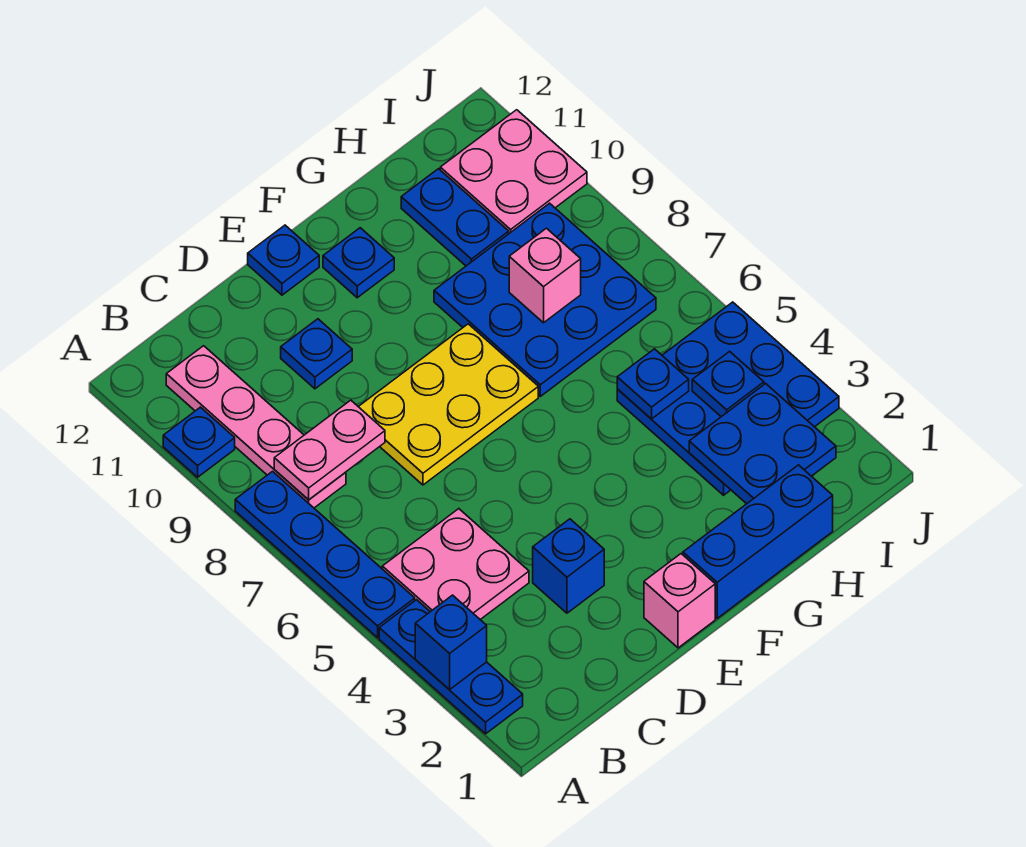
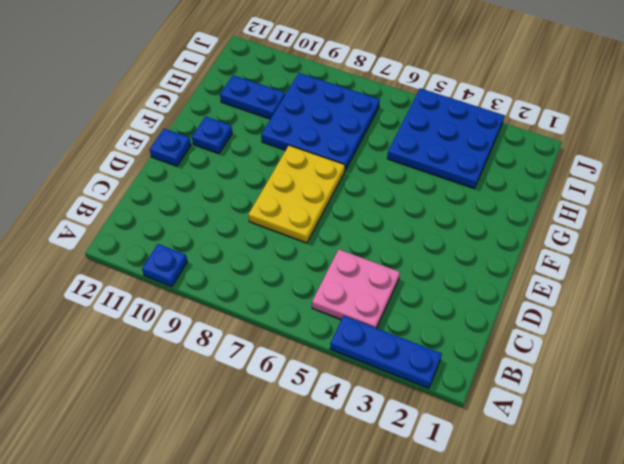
none -> blue plate A5:A8 level 1
none -> pink plate B8:B11 level 1
none -> blue brick D3 level 1

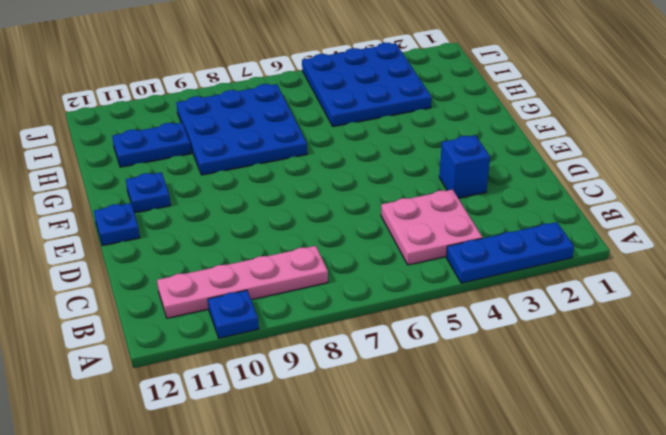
none -> blue plate A5:A8 level 1
none -> yellow plate D7:F8 level 1
none -> blue plate D10 level 1

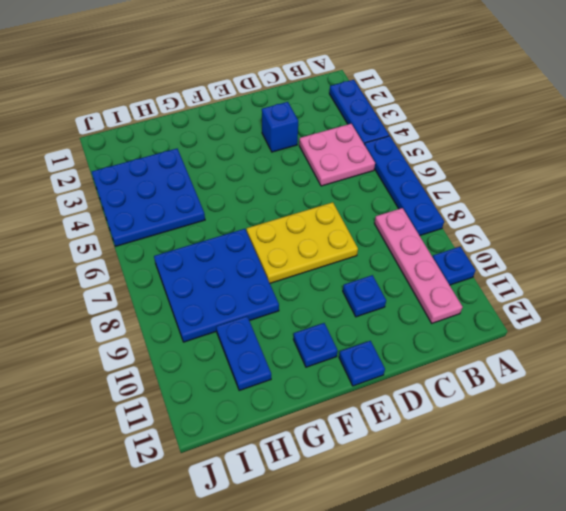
none -> pink brick E1 level 1
none -> blue brick F1:H1 level 1
none -> pink plate I10:J11 level 1

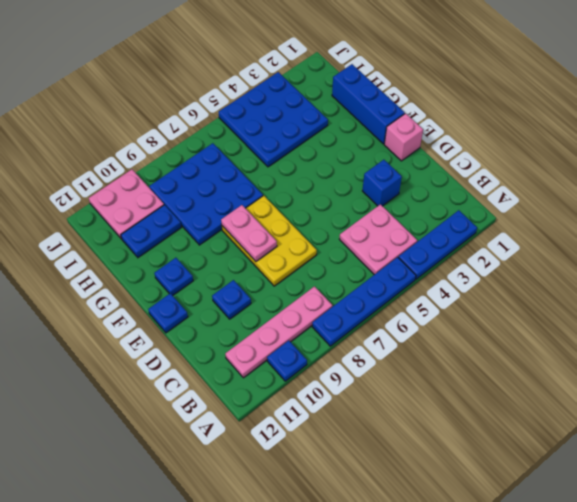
pink plate E8:F8 level 2 -> pink plate B8:C8 level 2
none -> blue brick A3 level 2
none -> blue plate H2:I3 level 2
none -> blue plate H5 level 2

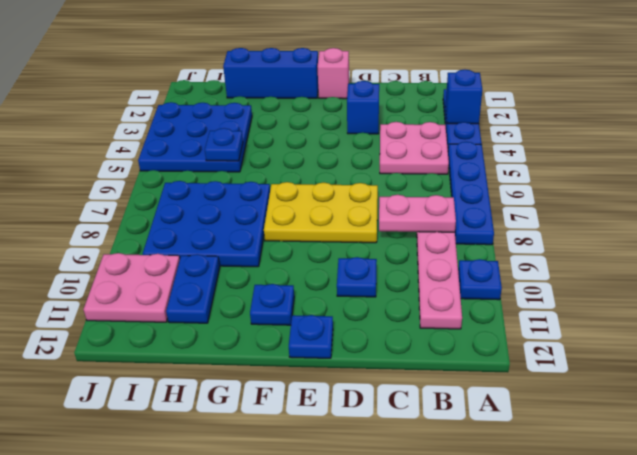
none -> blue plate H2:I3 level 2
none -> pink brick H8 level 2
none -> blue plate I4 level 2

